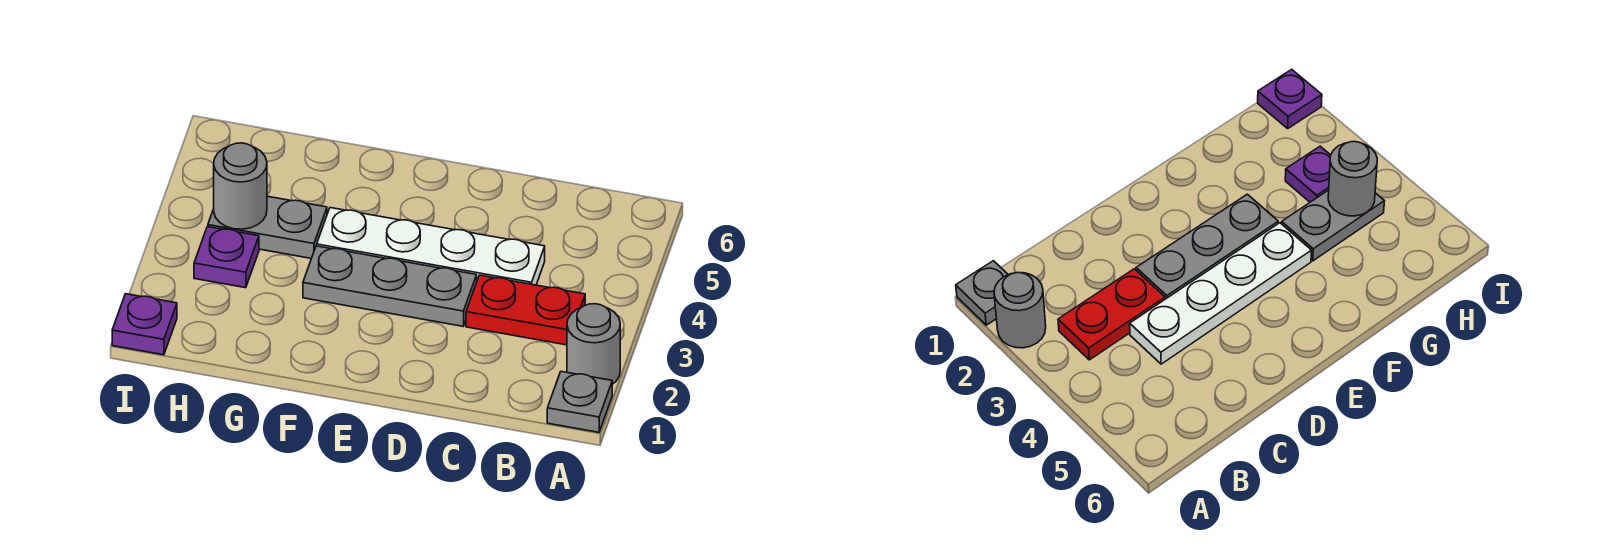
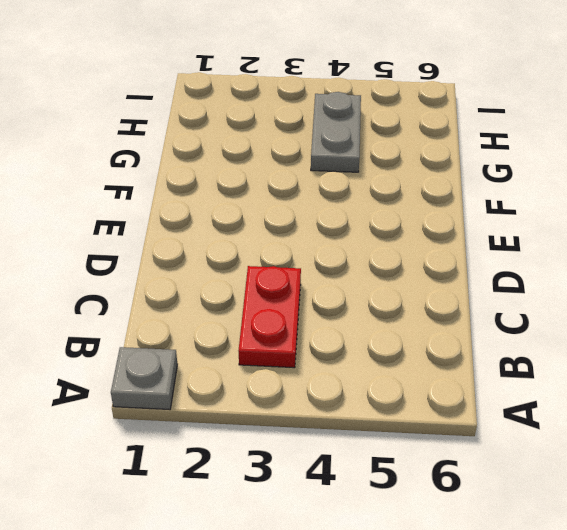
none -> grey round brick A2 level 1
none -> white plate C4:F4 level 1

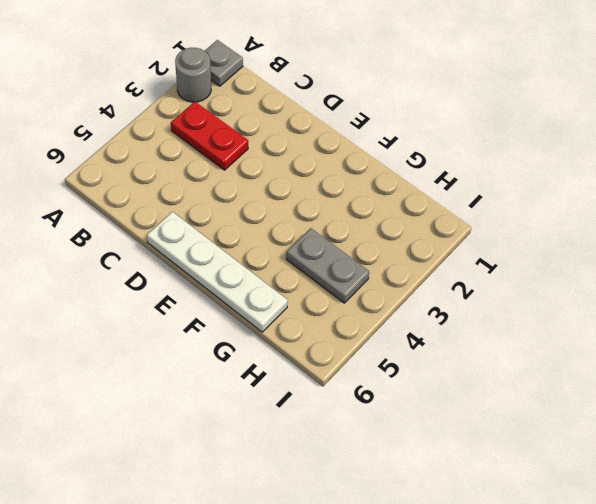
white plate D6:G6 level 1 -> white plate C4:F4 level 1
none -> grey plate D3:F3 level 1
none -> purple plate H3 level 1

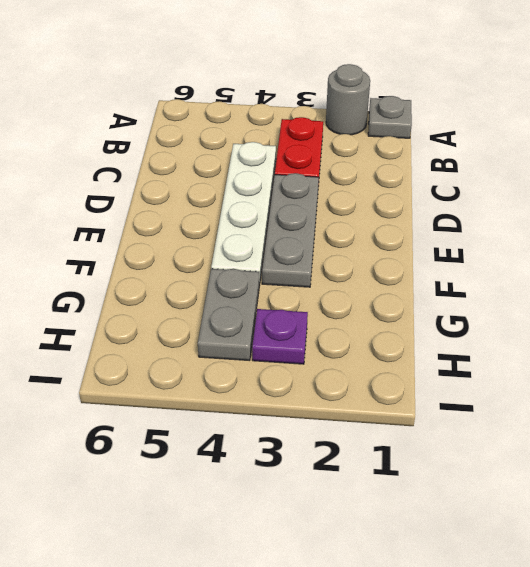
none -> purple plate I1 level 1
none -> grey round brick H4 level 2

